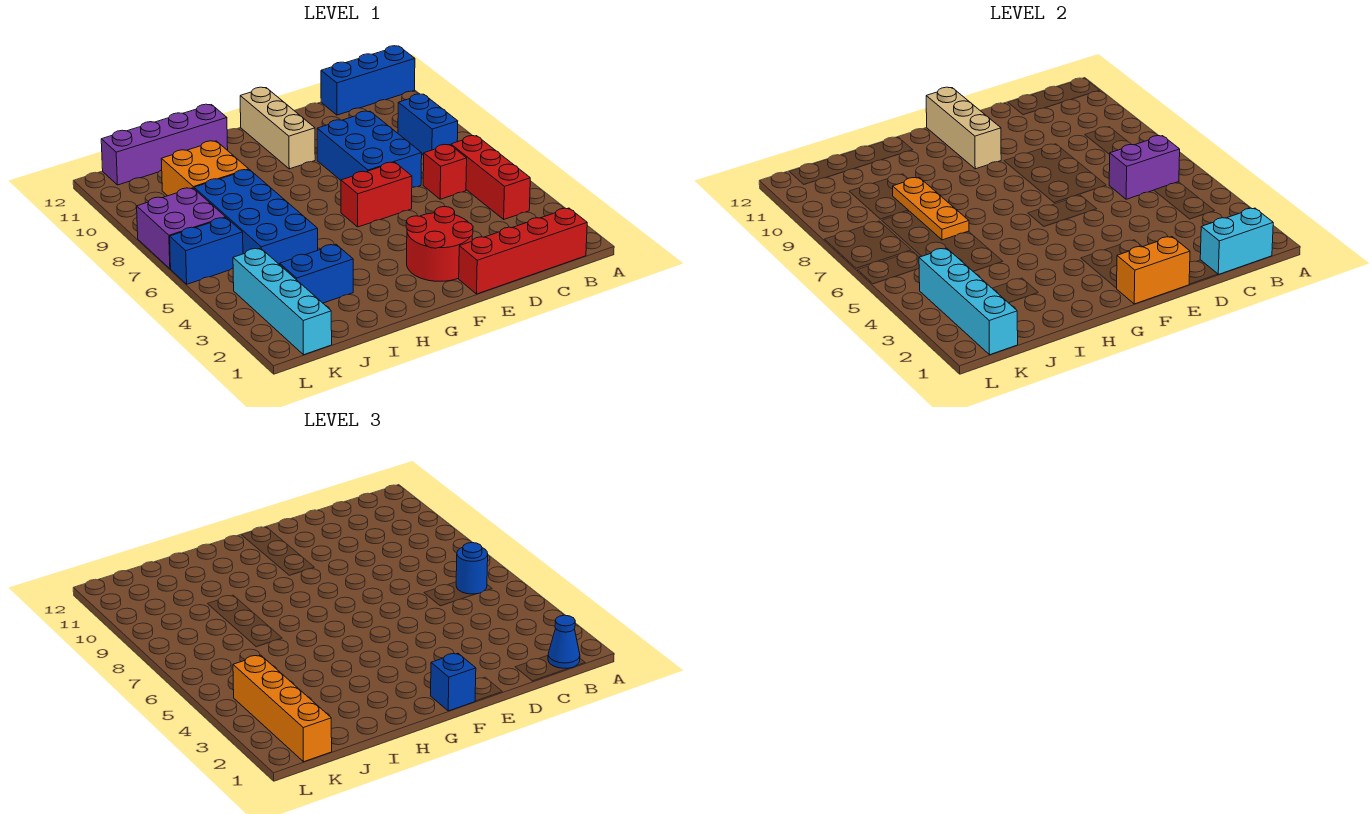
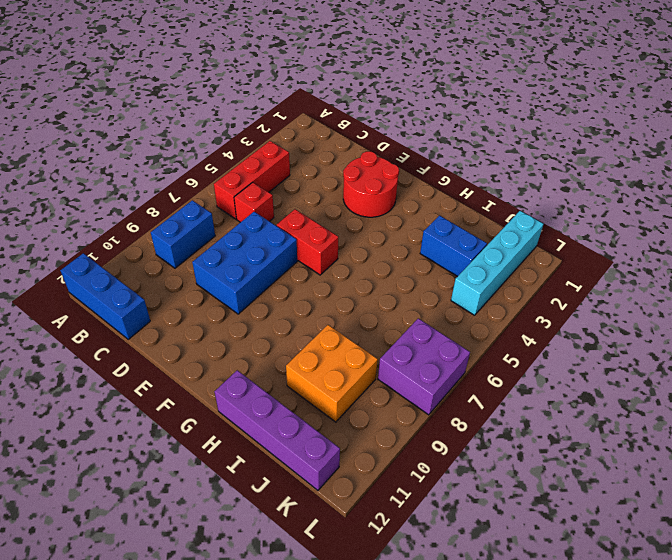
none -> red brick B1:E1 level 1
none -> tan brick F10:F12 level 1
none -> blue brick I5:J8 level 1

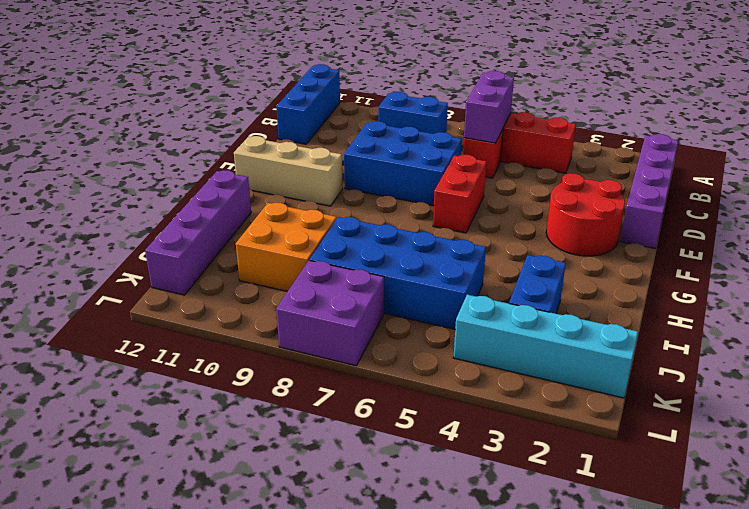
purple brick B1:E1 level 1 -> red brick B1:E1 level 1
none -> blue brick K6:L6 level 1
none -> cyan brick B1:C1 level 2
none -> orange brick E1:F1 level 2

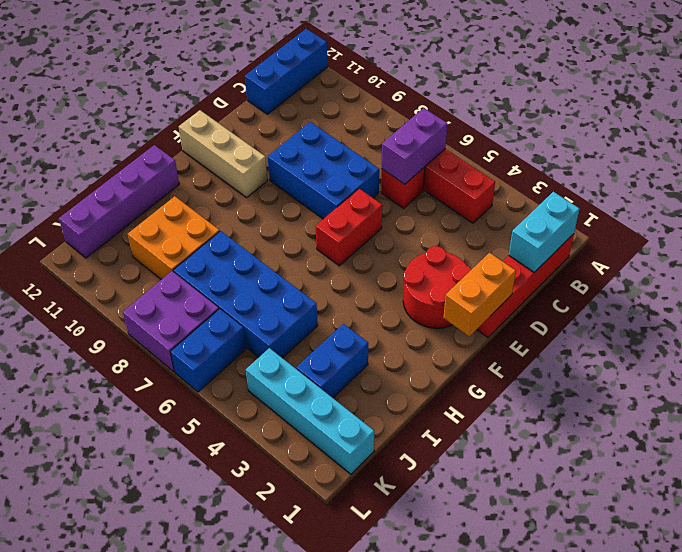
none -> blue brick B8:B9 level 1
none -> tan brick F10:F12 level 2
none -> orange plate I7:I9 level 2

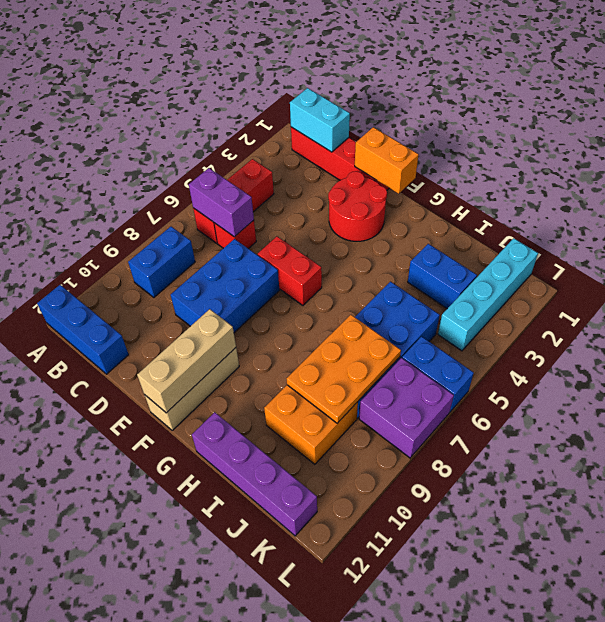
orange plate I7:J9 level 2 -> orange plate I7:I9 level 2
none -> cyan brick K1:K4 level 2
none -> blue cone B1 level 3
none -> blue round brick B6 level 3

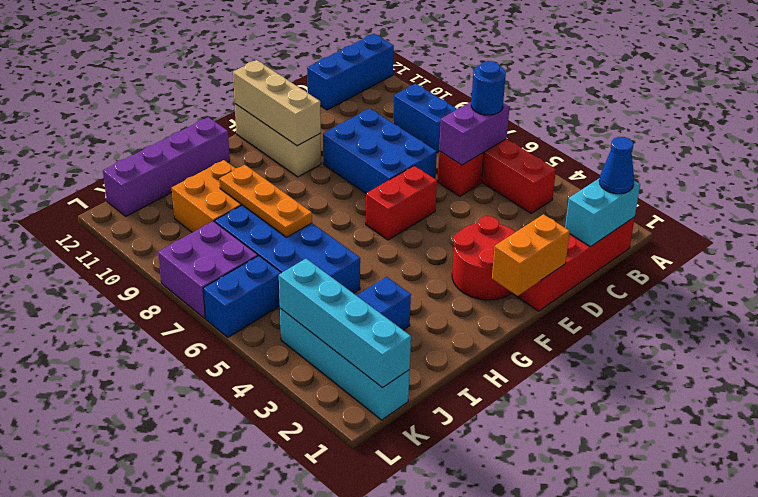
none -> blue brick F1 level 3
none -> orange brick K1:K4 level 3

